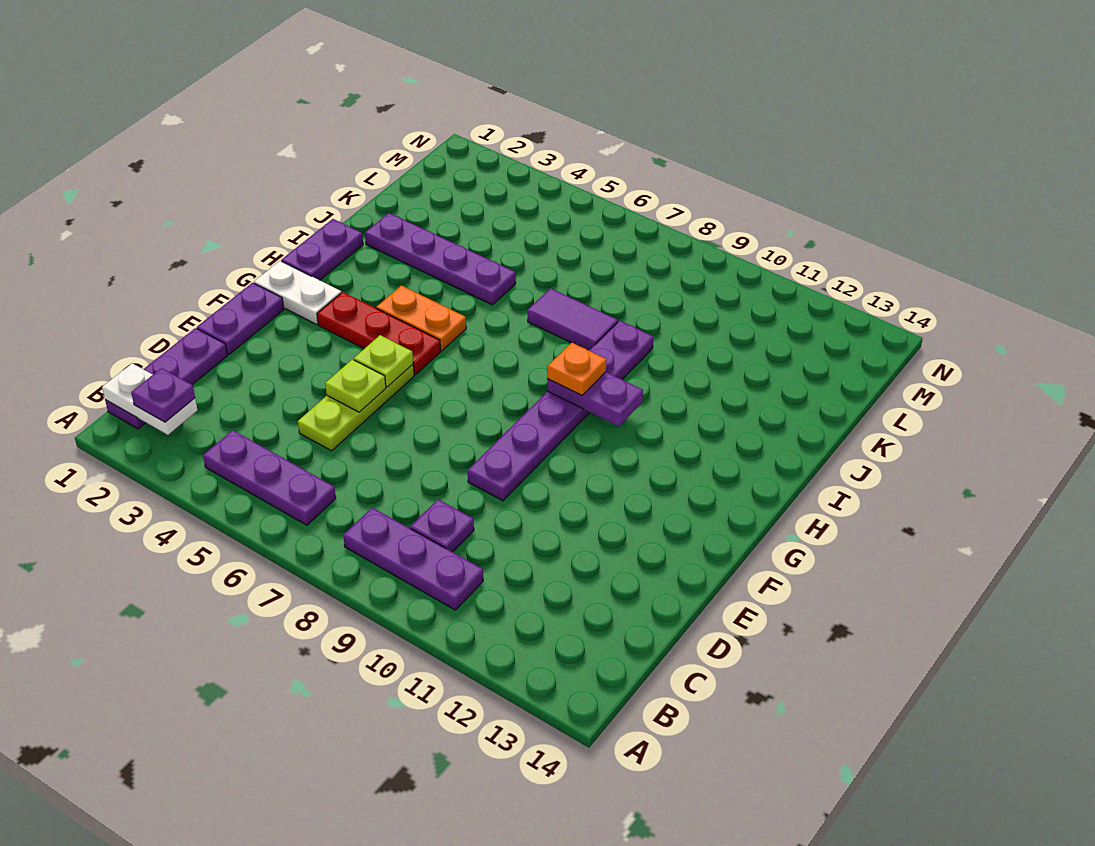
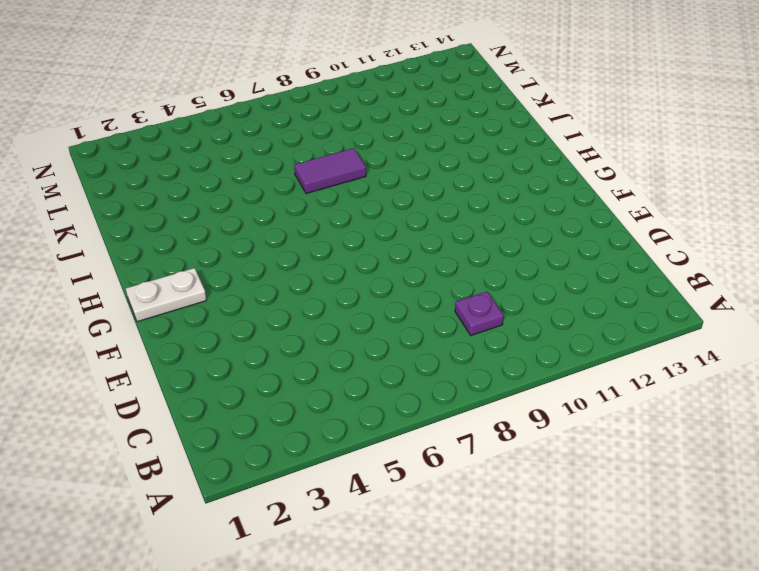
none -> purple plate B1:D1 level 1
none -> purple plate B4:B6 level 1
none -> purple plate B8:B10 level 1

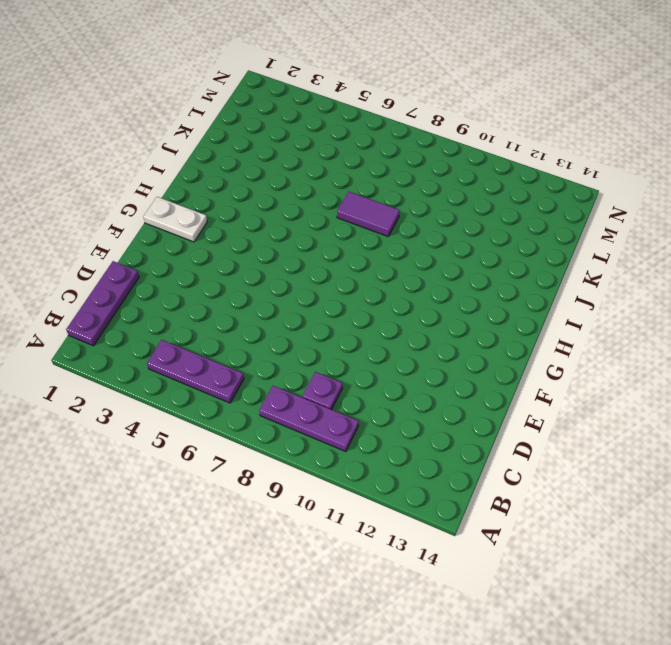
none -> lime plate D5:F5 level 1
none -> purple plate E1:F1 level 1
none -> purple plate E9:J9 level 1

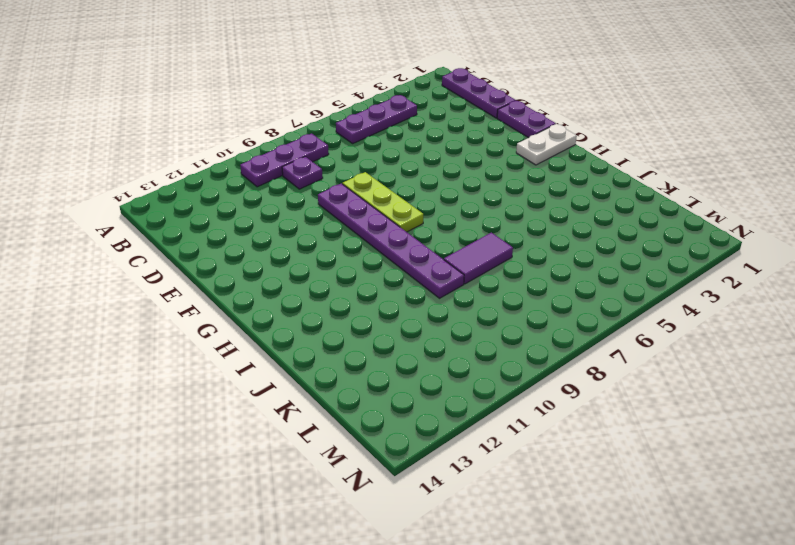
lime plate E8:G8 level 1 -> lime plate D5:F5 level 1
none -> red plate G3:G5 level 1
none -> purple plate H1:I1 level 1
none -> orange plate H4:H5 level 1

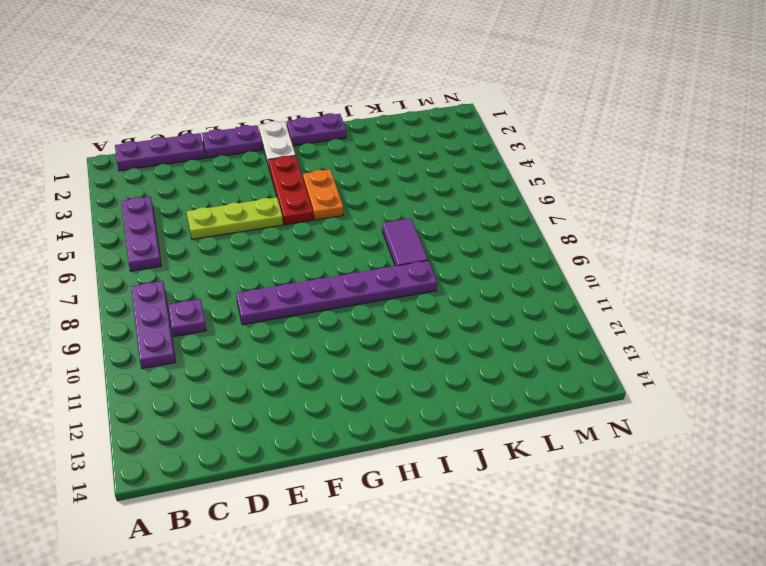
none -> purple plate J2:J5 level 1
none -> white plate B1:B2 level 2
none -> lime plate E5 level 2

